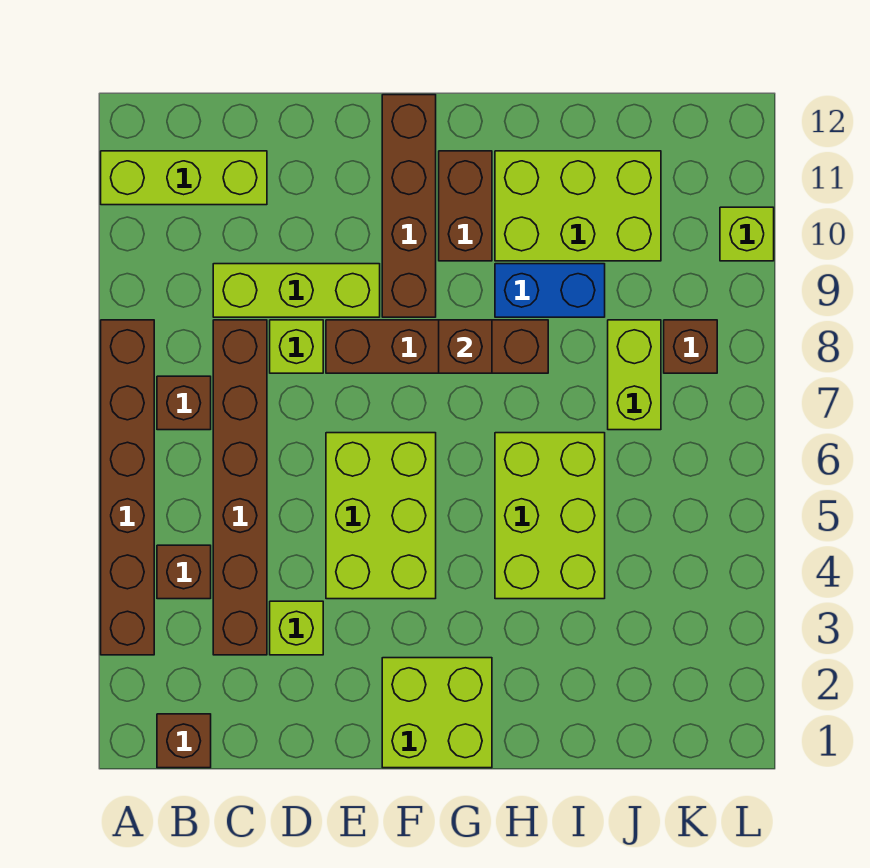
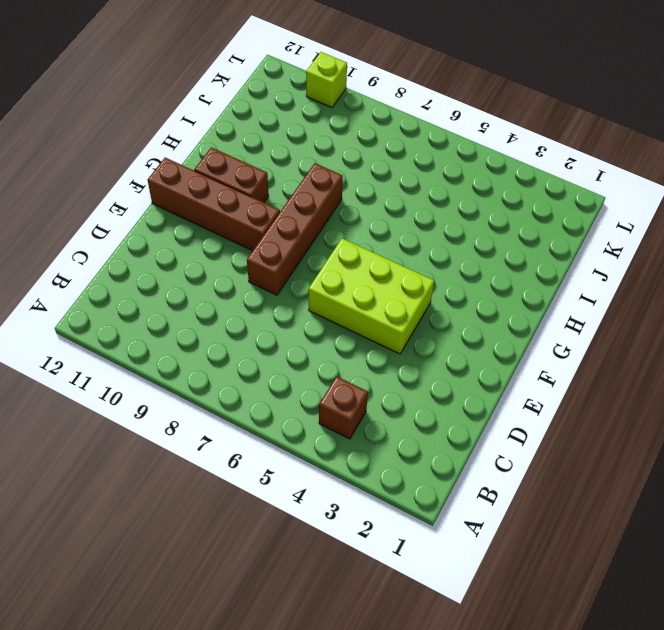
none -> brown brick A3:A8 level 1
none -> lime brick A11:C11 level 1
none -> brown brick B1 level 1

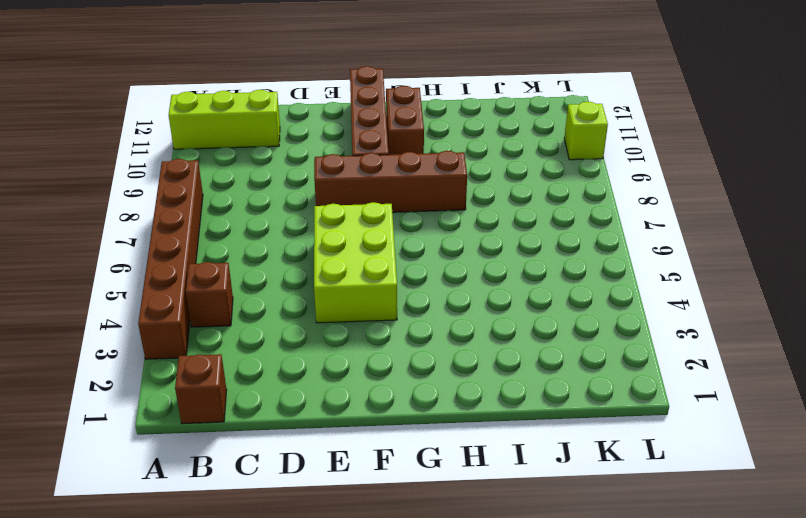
none -> brown brick B7 level 1
none -> brown brick C3:C8 level 1
none -> lime brick C9:E9 level 1

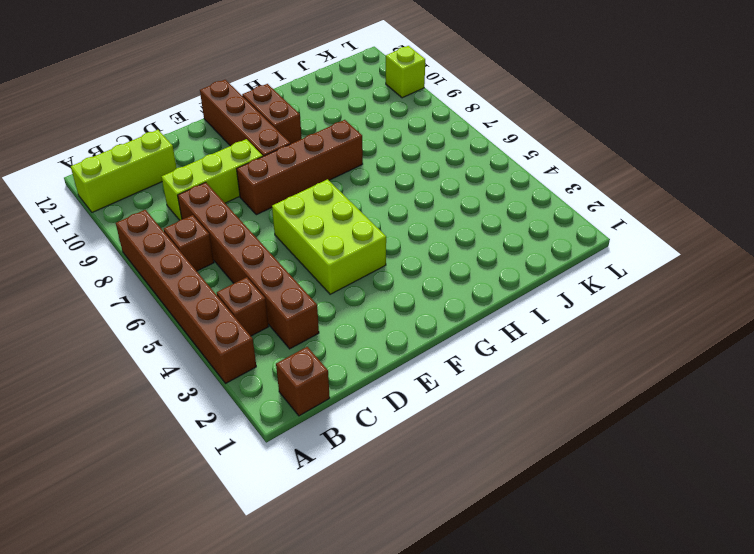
none -> lime brick D3 level 1
none -> lime brick D8 level 1
none -> lime brick F1:G2 level 1

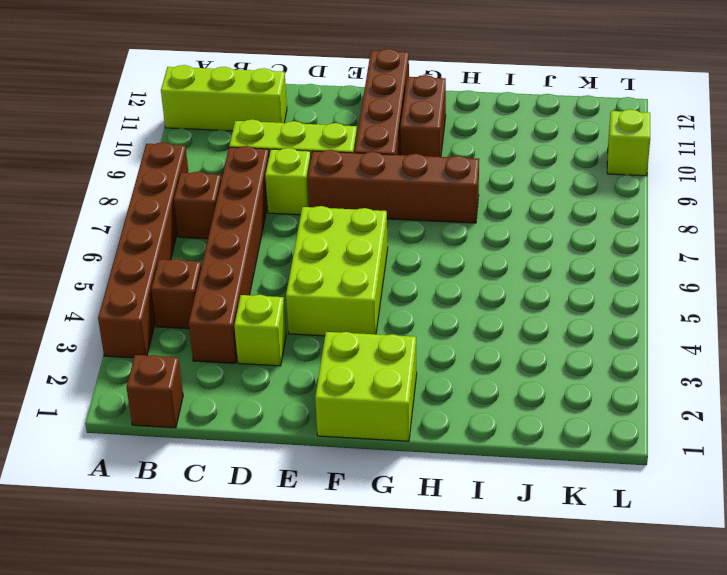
none -> lime brick H4:I6 level 1
none -> blue brick H9:I9 level 1
none -> lime brick H10:J11 level 1

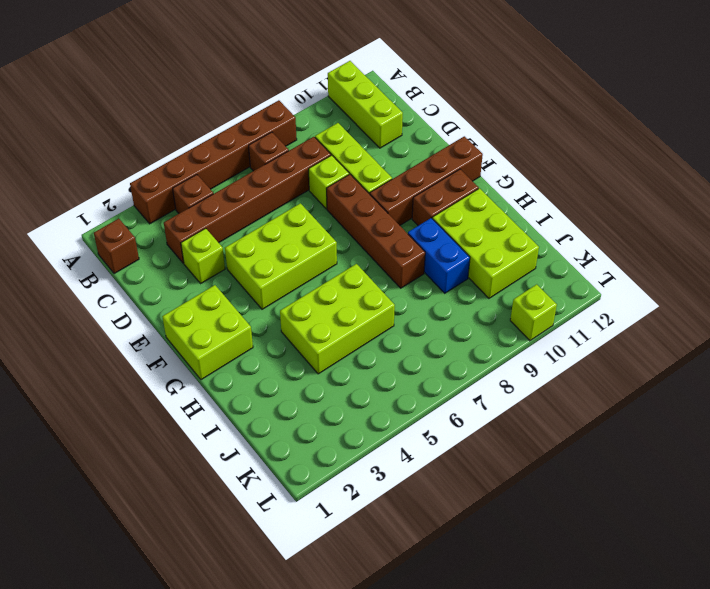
none -> lime brick J7:J8 level 1
none -> brown brick K8 level 1
none -> brown brick G8 level 2

